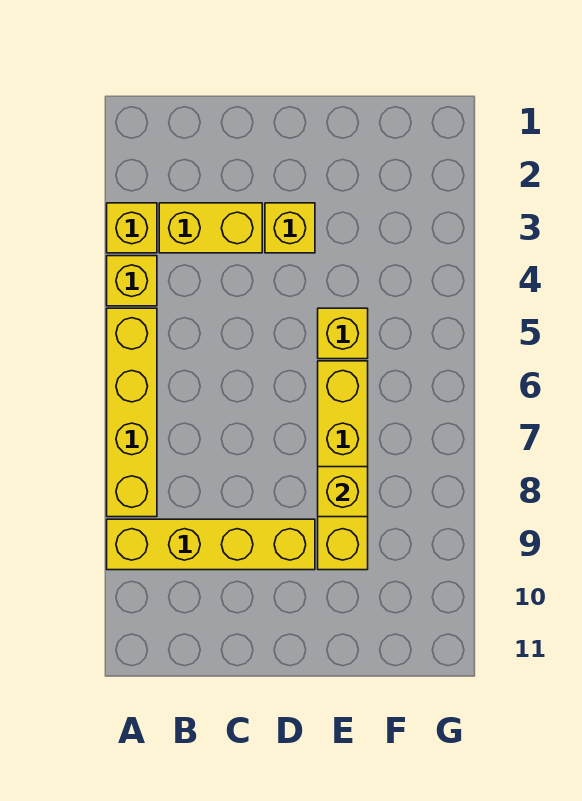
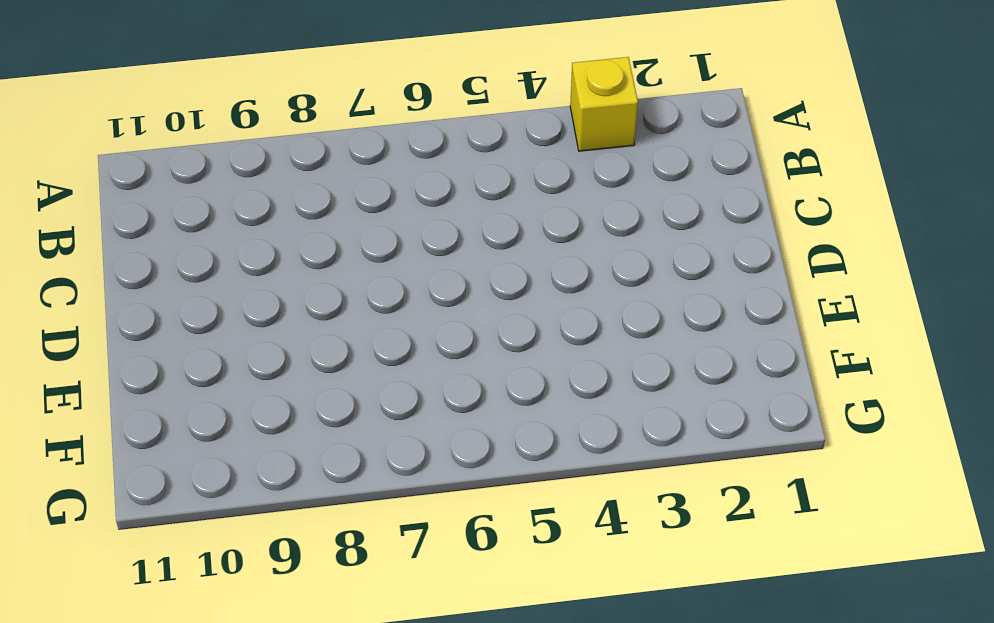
none -> yellow brick A4 level 1
none -> yellow brick A5:A8 level 1

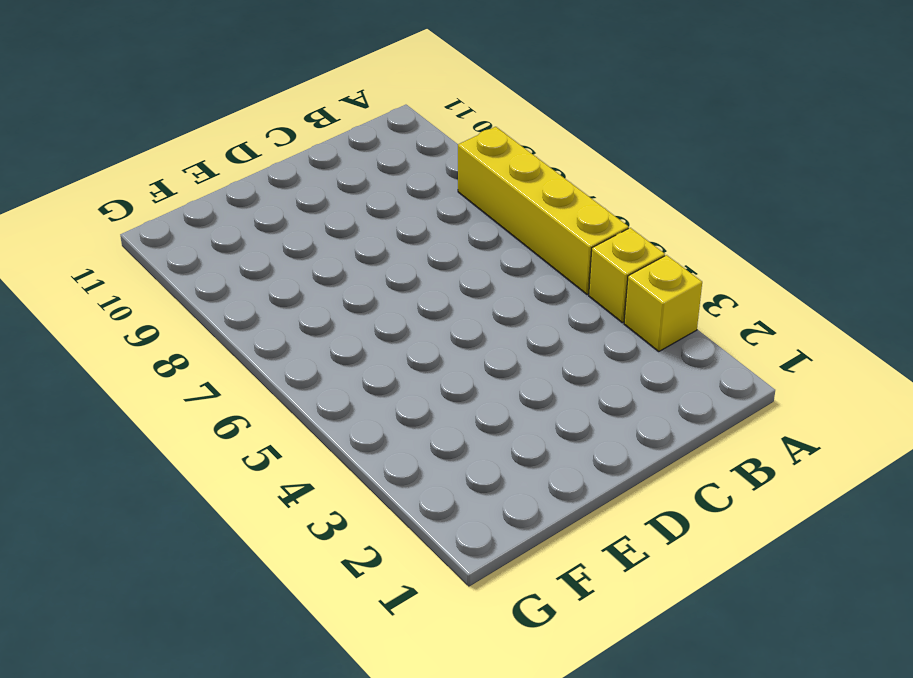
none -> yellow brick A9:D9 level 1
none -> yellow brick B3:C3 level 1

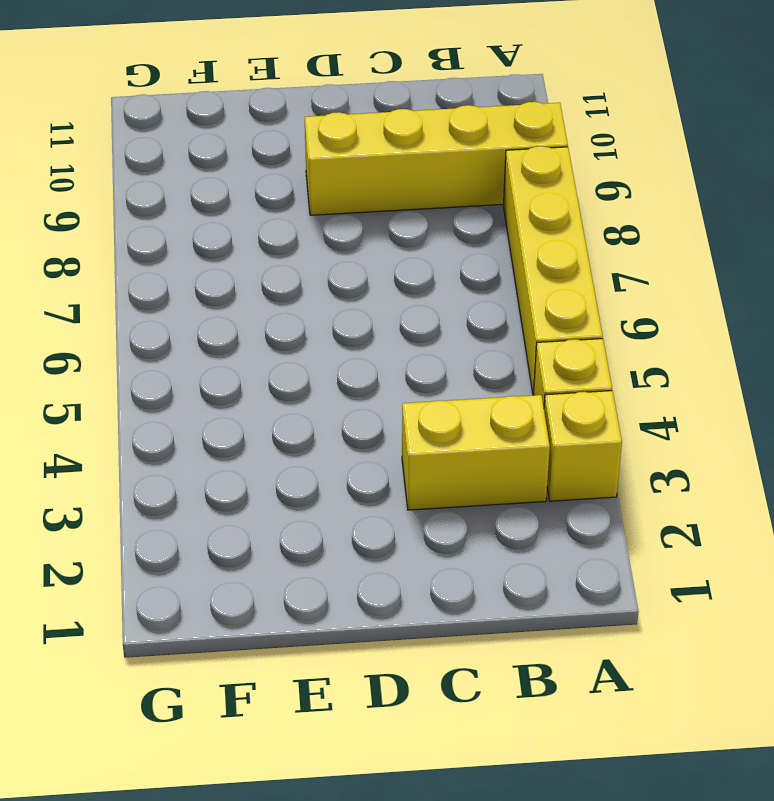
none -> yellow brick D3 level 1
none -> yellow brick E5 level 1

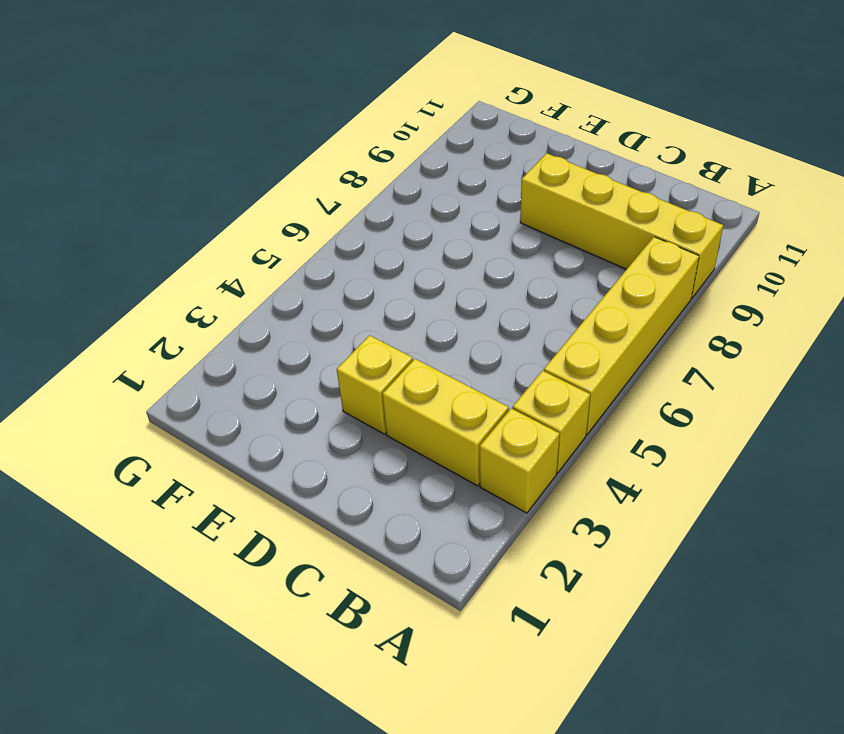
none -> yellow brick E5 level 1
none -> yellow brick E6:E9 level 1

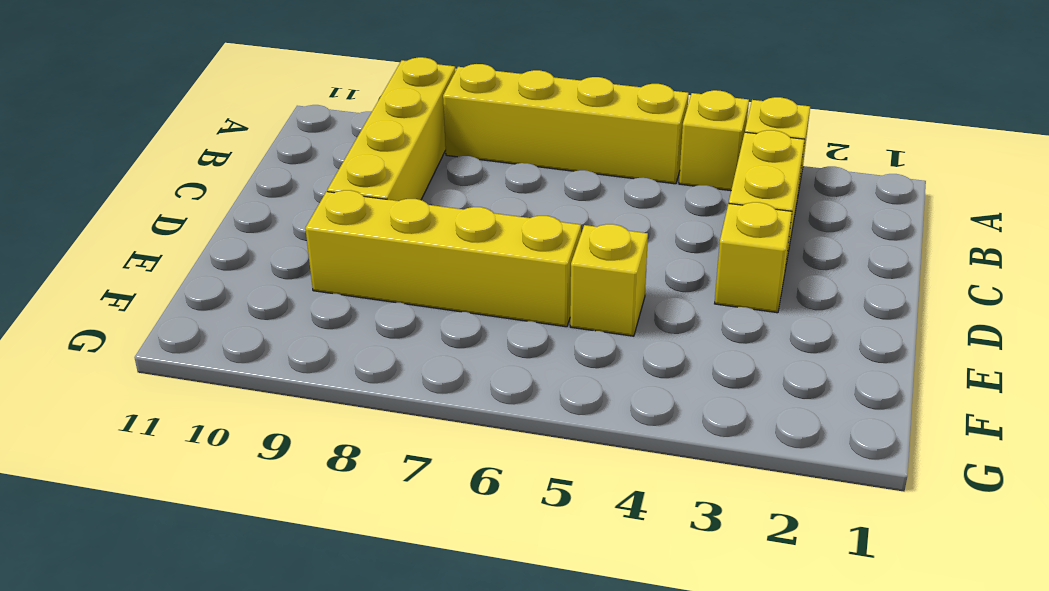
none -> yellow brick E8 level 2

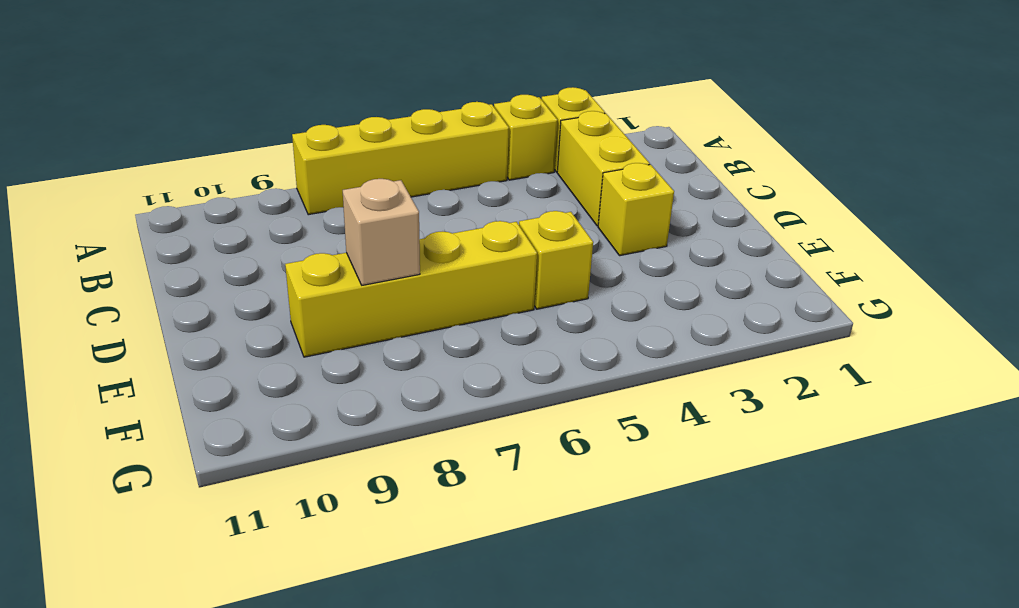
tan brick E8 level 2 -> yellow brick E8 level 2
none -> yellow brick A9:D9 level 1

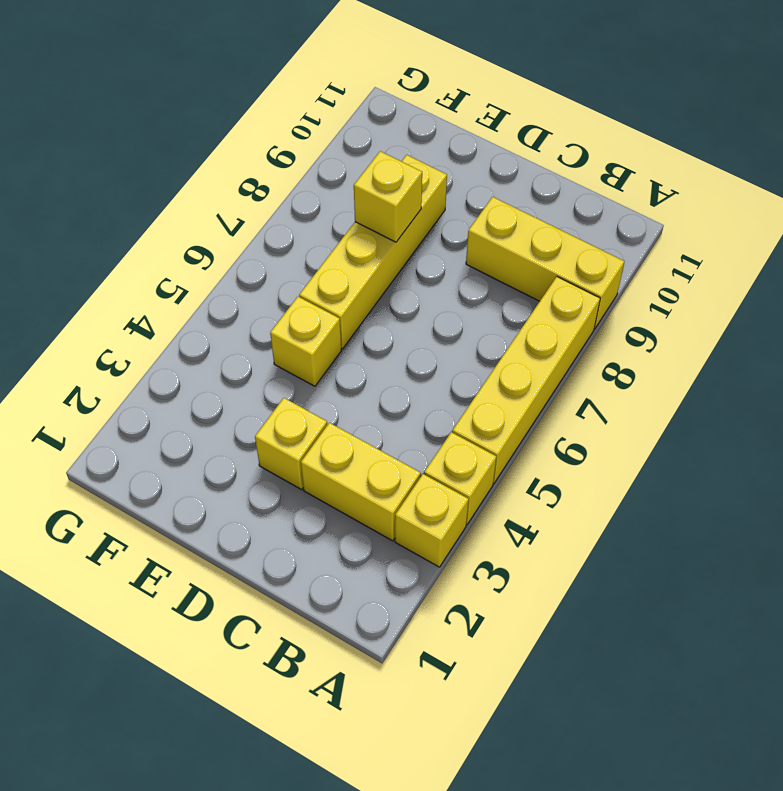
yellow brick A9:C9 level 1 -> yellow brick A9:D9 level 1

